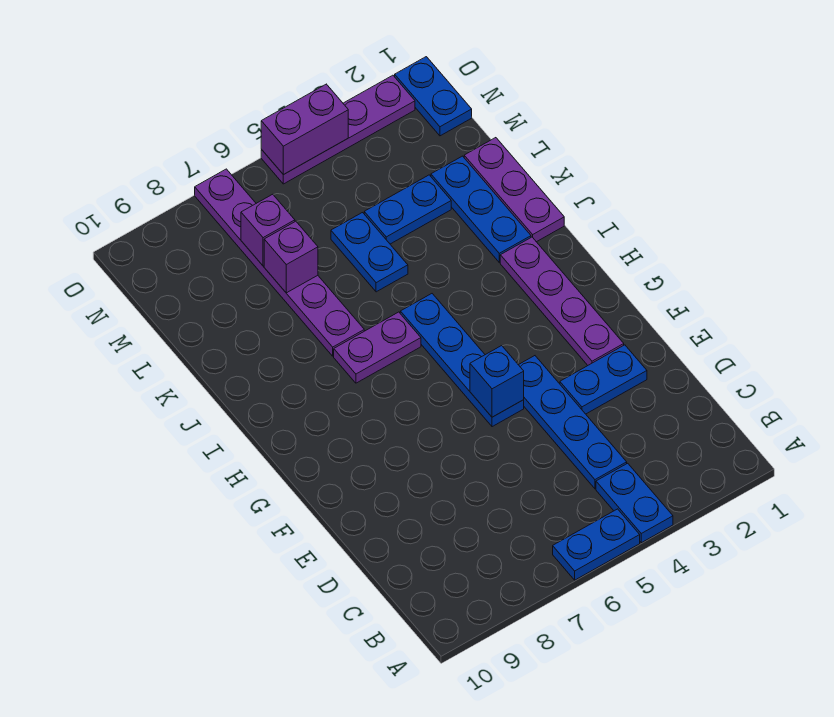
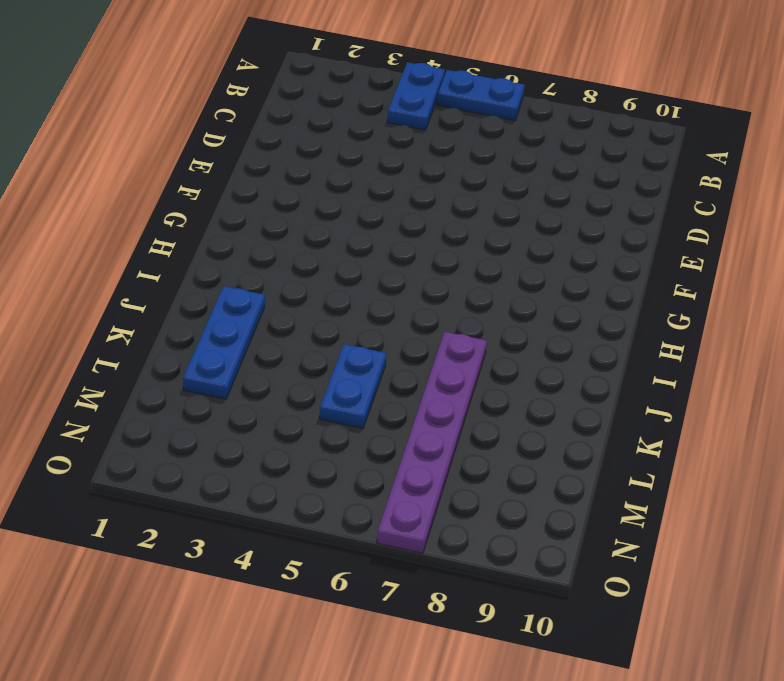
none -> blue plate C4:F4 level 1
none -> blue plate E2:E3 level 1
none -> purple plate F2:I2 level 1

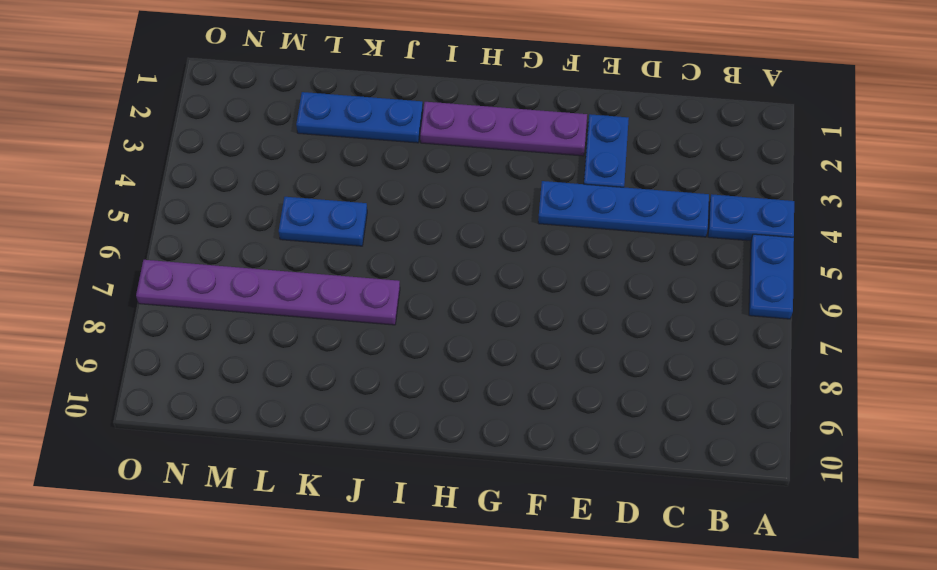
none -> blue plate F5:I5 level 1
none -> purple plate I6:I7 level 1
none -> purple plate J1:L1 level 1

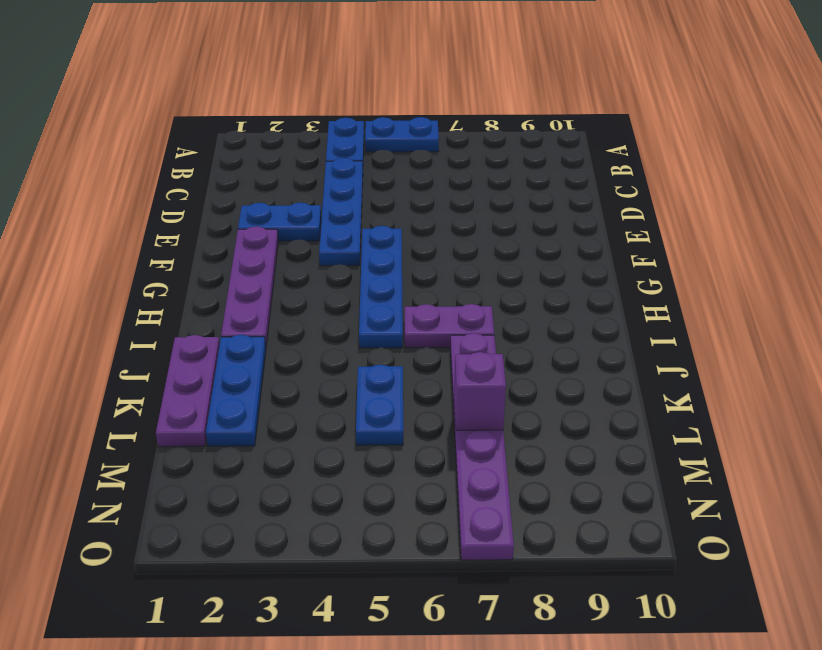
none -> blue plate L3:L4 level 1
none -> blue plate N1:O1 level 1
none -> purple plate O2:O5 level 1

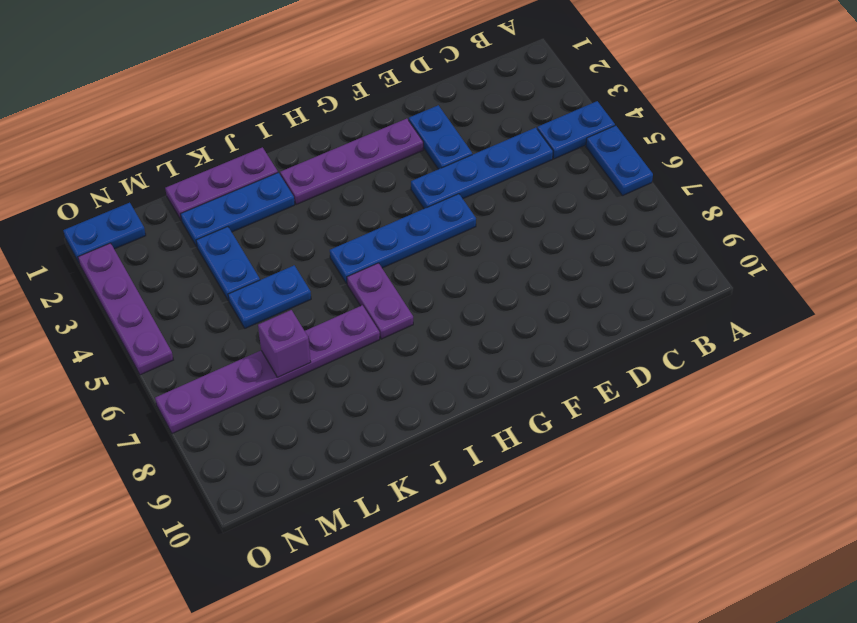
none -> blue brick F5 level 2
none -> purple brick M7 level 2
none -> purple brick O4:O5 level 2

